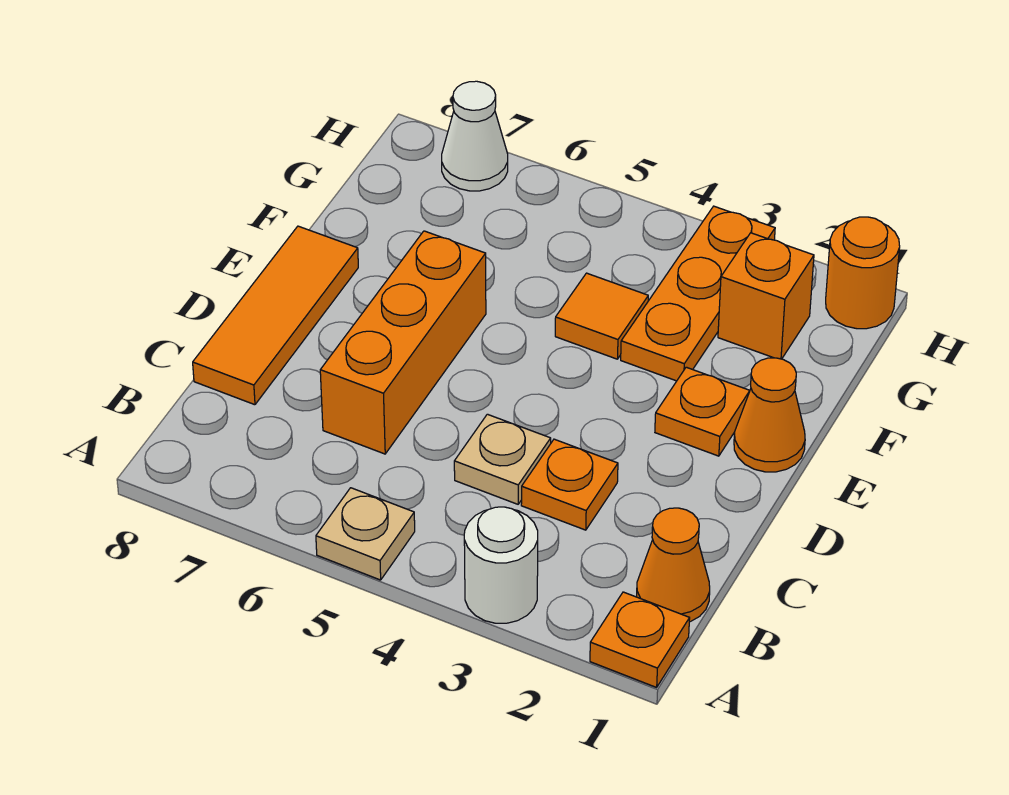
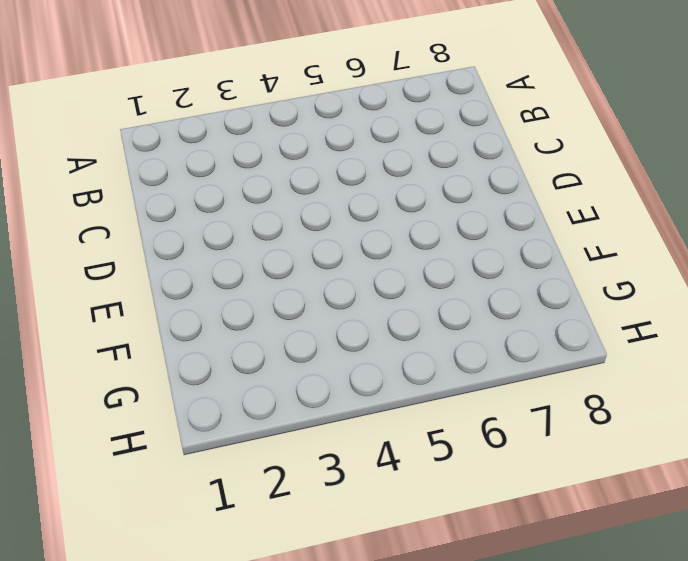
none -> orange plate A1 level 1
none -> white round brick A3 level 1
none -> tan plate A5 level 1

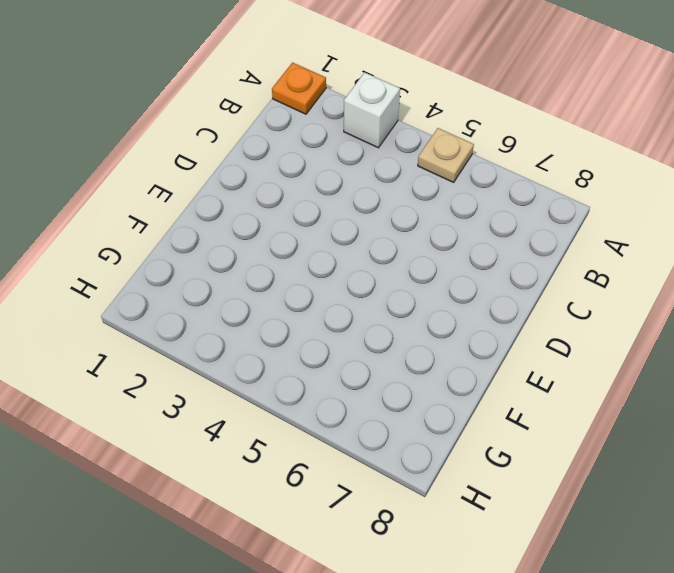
white brick A3 level 1 -> white round brick A3 level 1
none -> orange cone B1 level 1
none -> orange plate C3 level 1
none -> tan plate C4 level 1

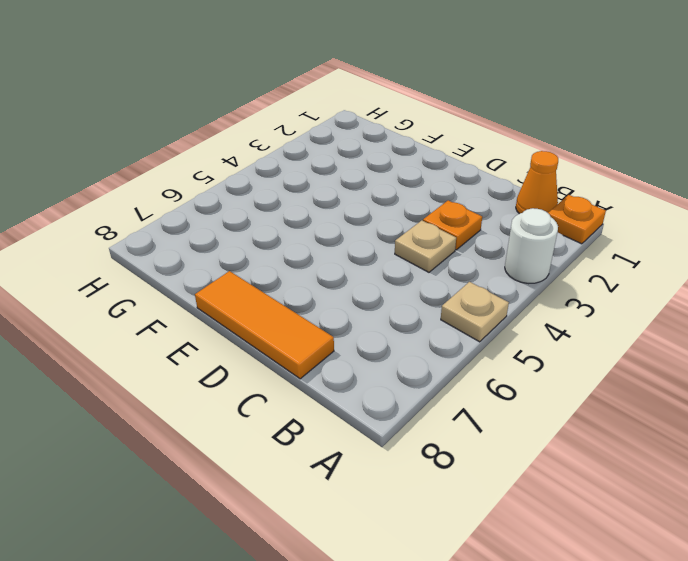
none -> orange brick C6:E6 level 1
none -> orange cone E1 level 1
none -> orange plate E2 level 1

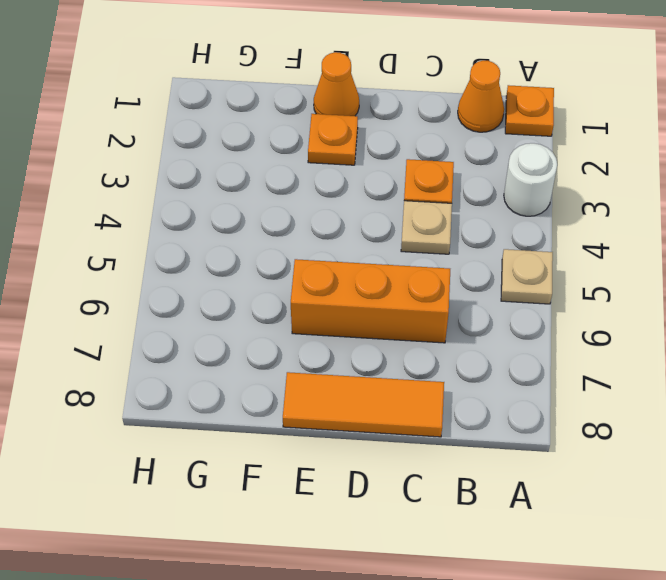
none -> orange plate F3:H3 level 1
none -> orange tile F4 level 1
none -> orange brick G2 level 1

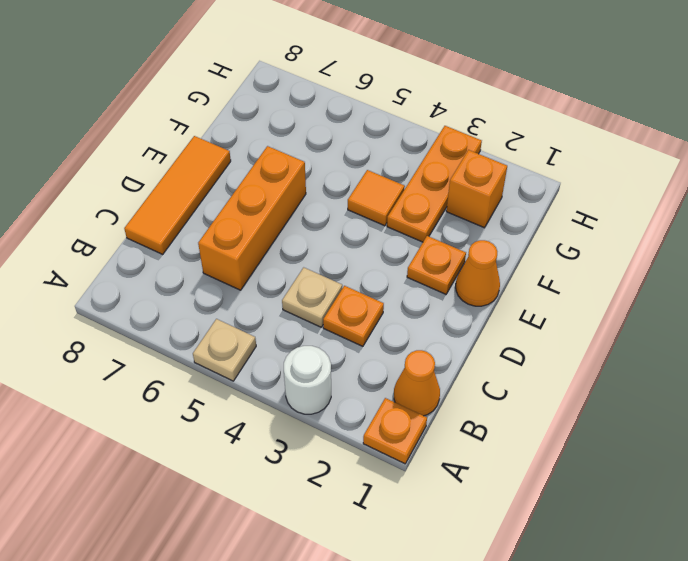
none -> orange round brick H1 level 1
none -> white cone H7 level 1

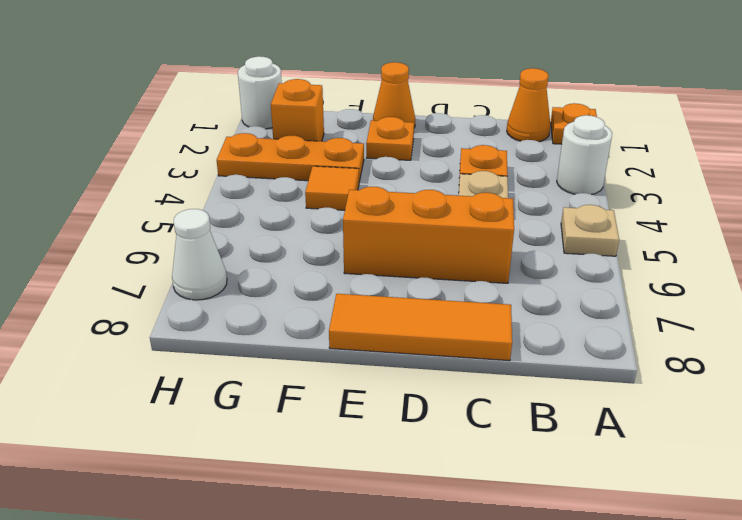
white round brick H1 level 1 -> orange round brick H1 level 1

